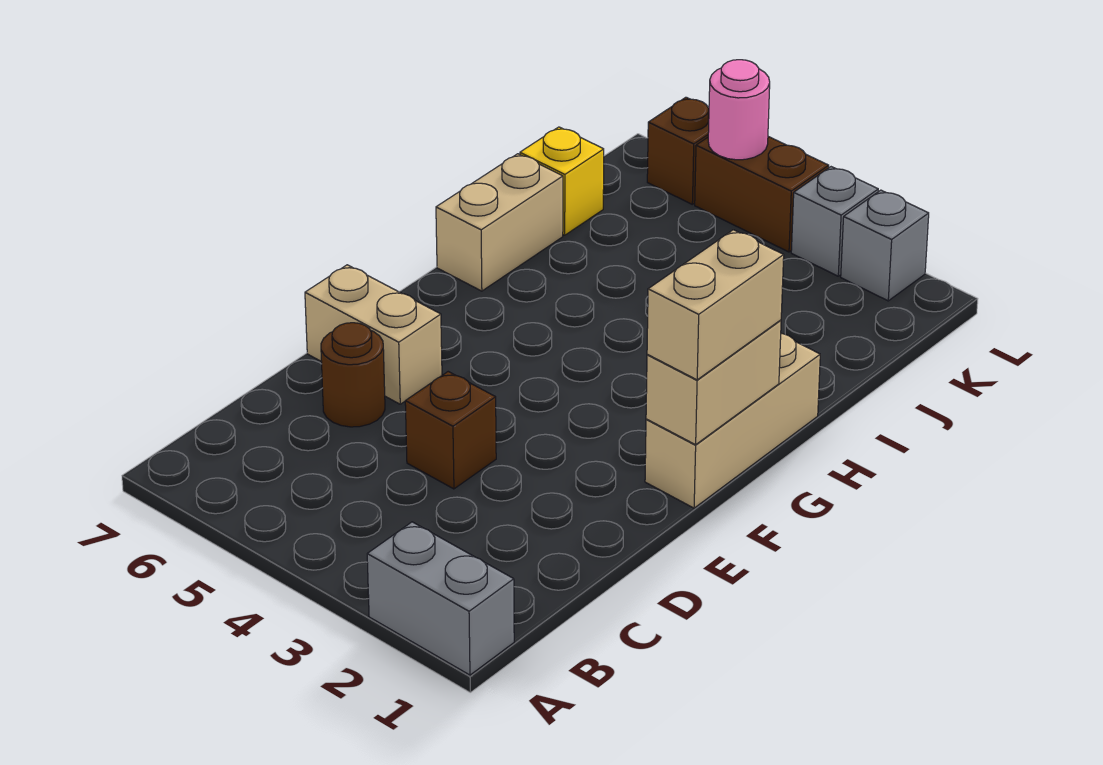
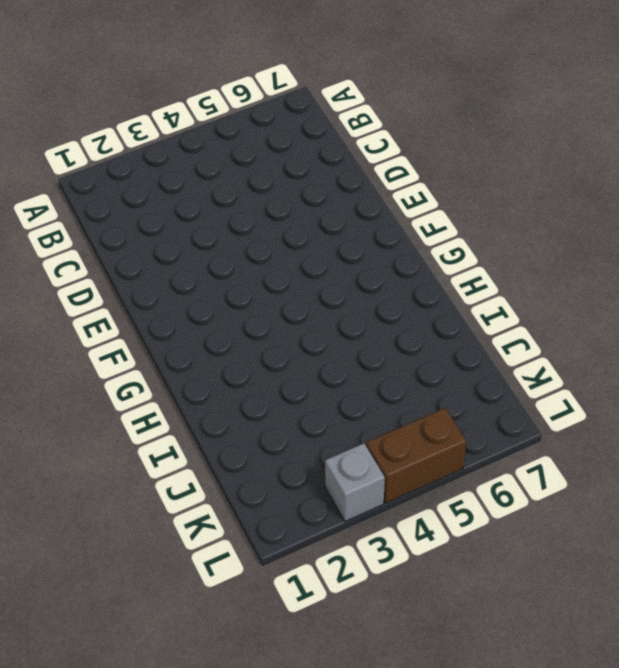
none -> grey brick A1:A2 level 1
none -> brown brick D4 level 1
none -> brown round brick D6 level 1

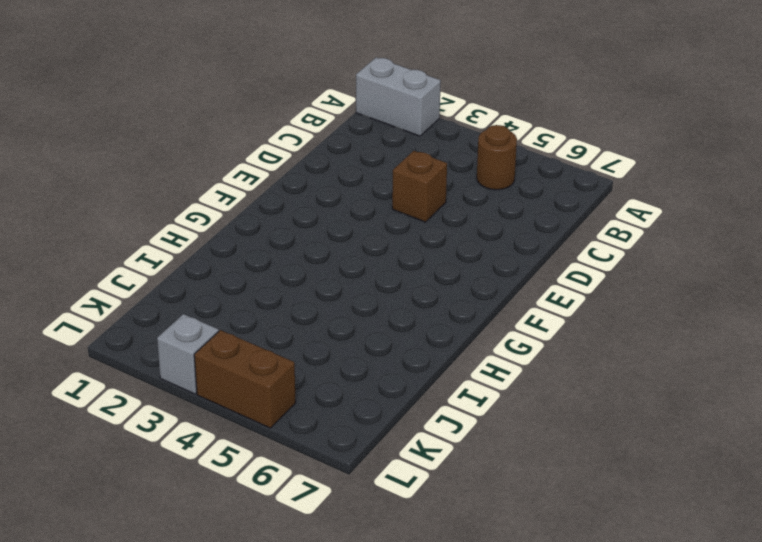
brown round brick B5 level 1 -> brown round brick D6 level 1
none -> tan brick E6:E7 level 1
none -> tan brick F1:H1 level 1
none -> tan brick H7:I7 level 1

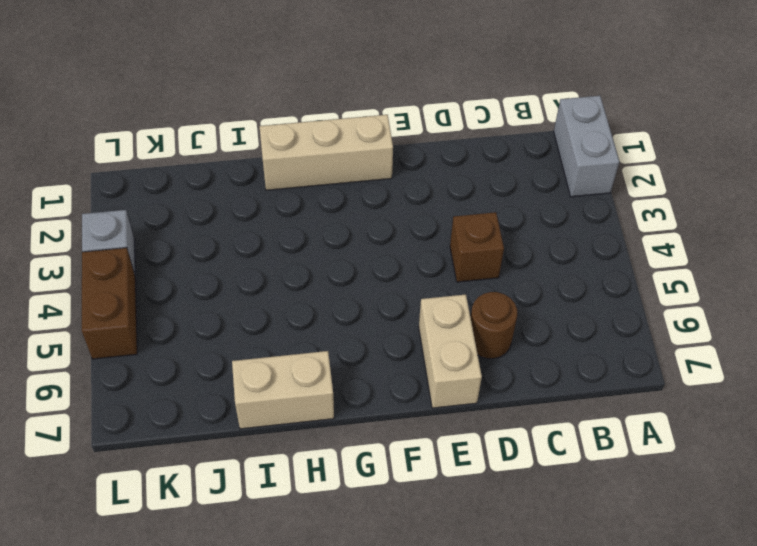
none -> yellow brick J7 level 1
none -> grey brick L2 level 1
none -> brown brick L6 level 1

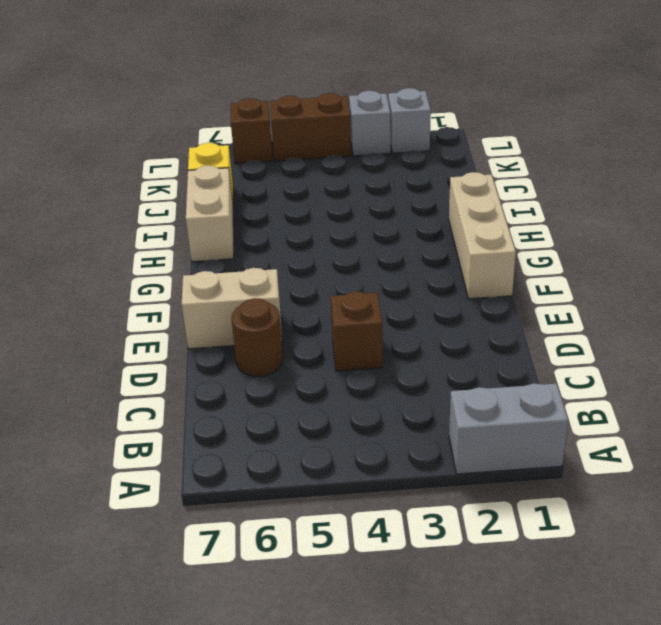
none -> tan brick F1:G1 level 2
none -> pink round brick L5 level 2
none -> tan brick F1:G1 level 3

